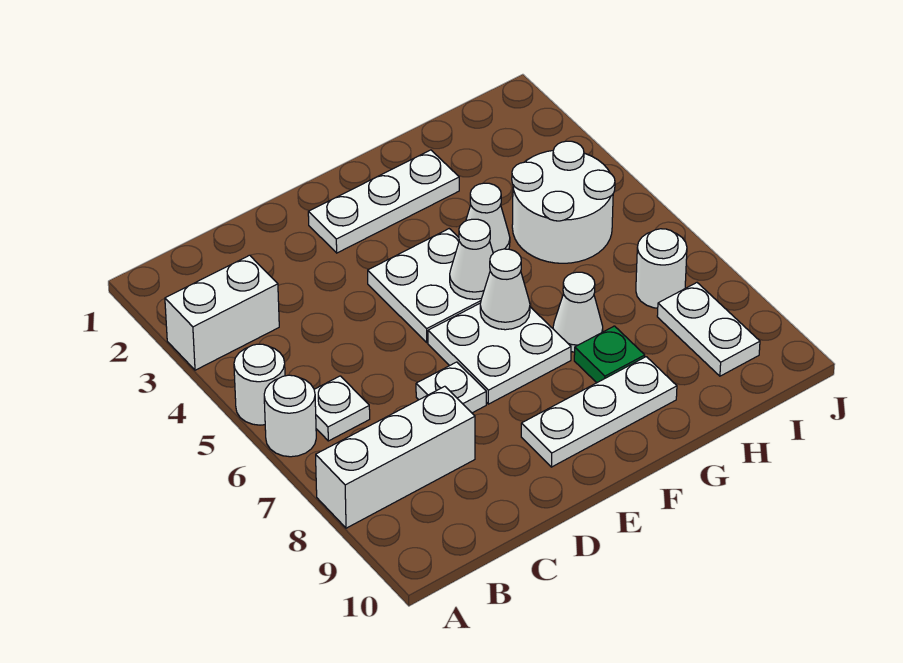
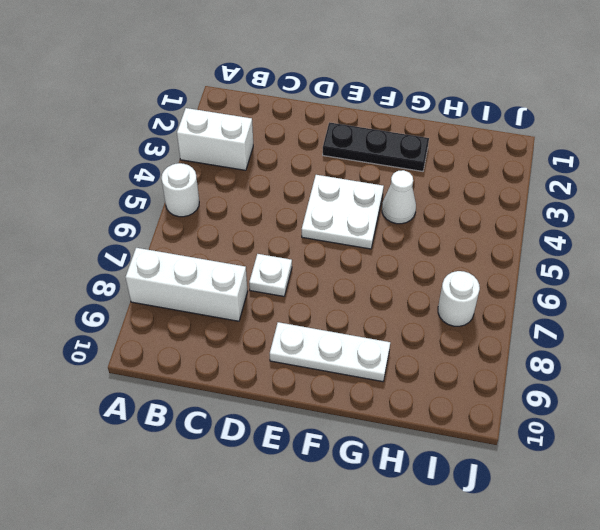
black plate E2:G2 level 1 -> white plate E2:G2 level 1
none -> white round brick A6 level 1
none -> white plate B6 level 1
none -> white plate E6:F7 level 1

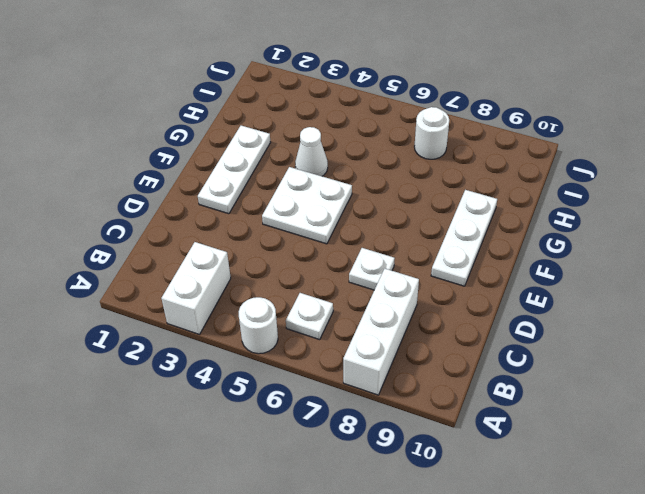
none -> white round brick A6 level 1
none -> white plate E6:F7 level 1
none -> white cone G7 level 1

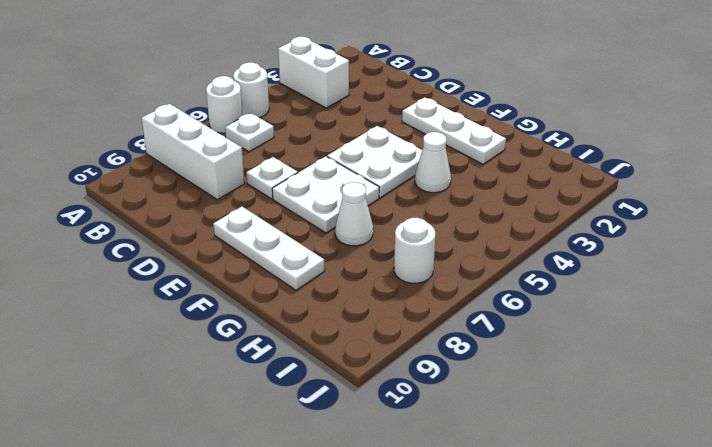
none -> green plate G8 level 1
none -> white round brick H4:I5 level 1
none -> white plate I8:I9 level 1

